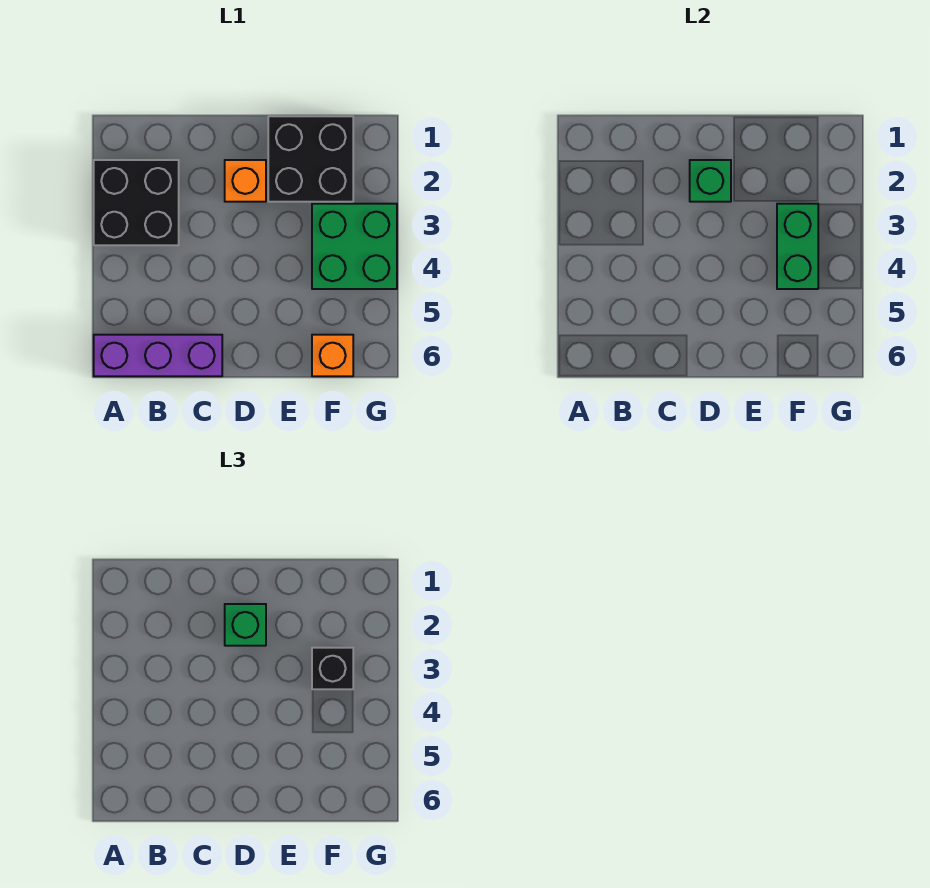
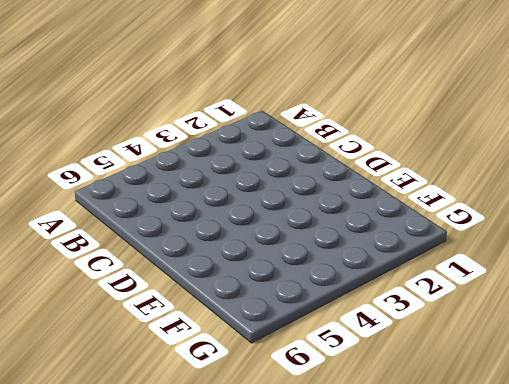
none -> black brick A2:B3 level 1
none -> purple brick A6:C6 level 1

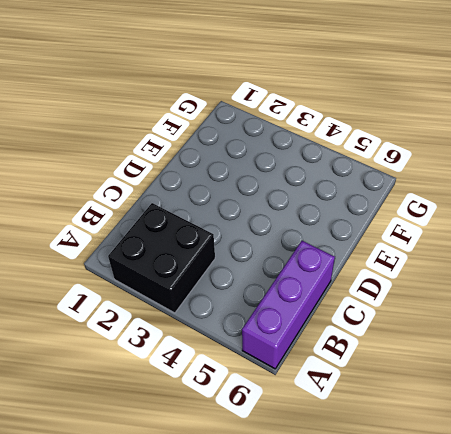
none -> orange brick D2 level 1
none -> black brick E1:F2 level 1

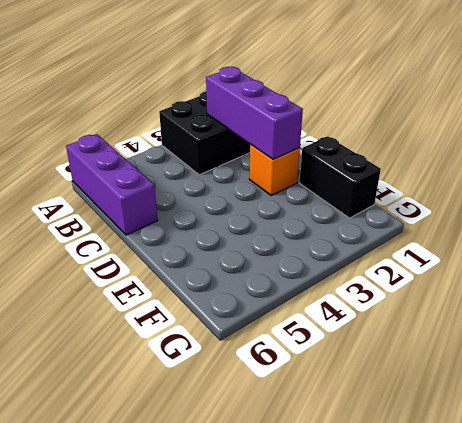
purple brick B2:D2 level 2 -> green brick D2 level 2
black brick E1:F1 level 1 -> black brick E1:F2 level 1
none -> green brick F3:G4 level 1
none -> orange brick F6 level 1

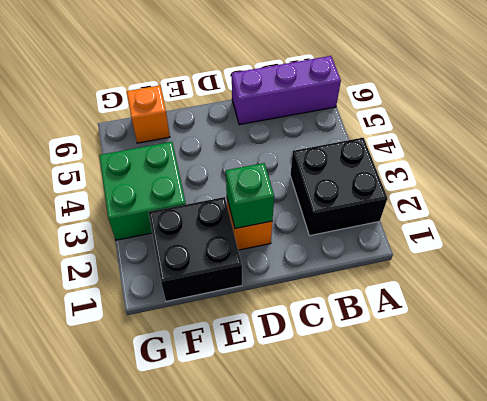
none -> green brick F3:F4 level 2
none -> green brick D2 level 3

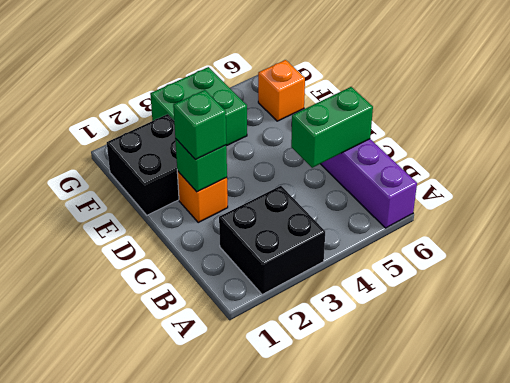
green brick C5:C6 level 2 -> green brick F3:F4 level 2
none -> black brick F3 level 3

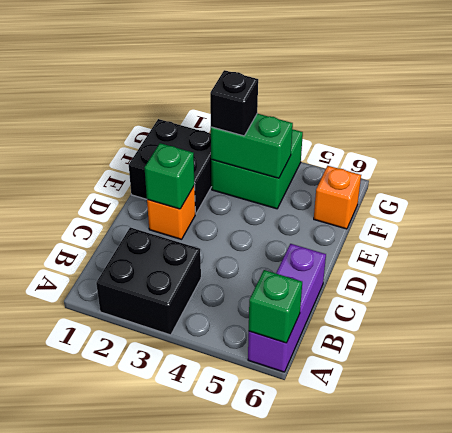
green brick A6 level 2 -> green brick D2 level 3

